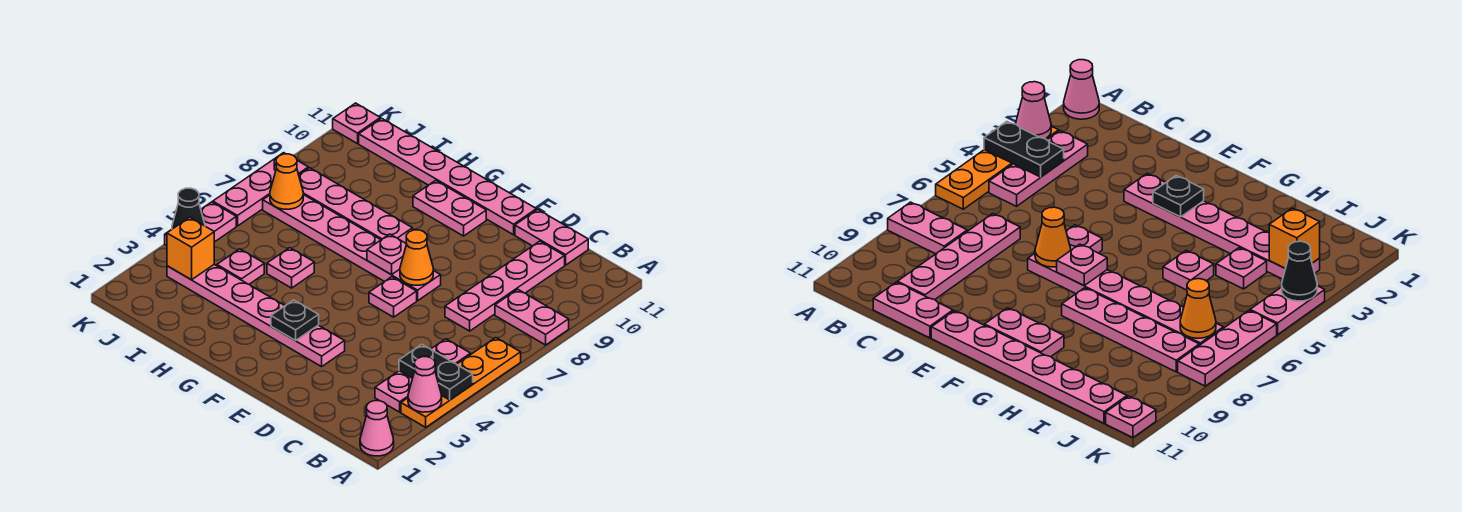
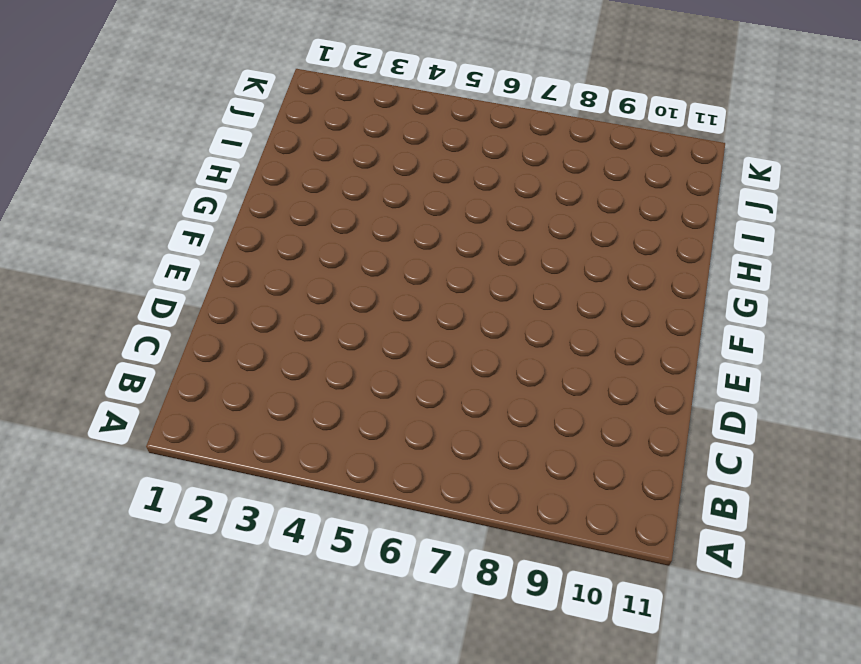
none -> pink cone A1 level 1
none -> orange plate A3:A6 level 1
none -> pink plate A8:B8 level 1

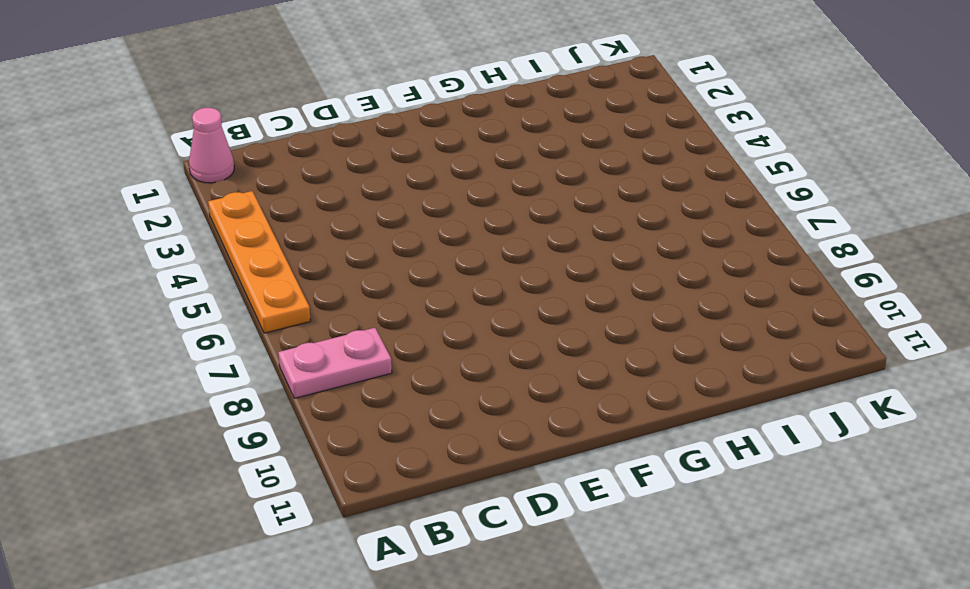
none -> pink plate B3:B5 level 1
none -> pink plate C7:C10 level 1
none -> pink plate C11:D11 level 1

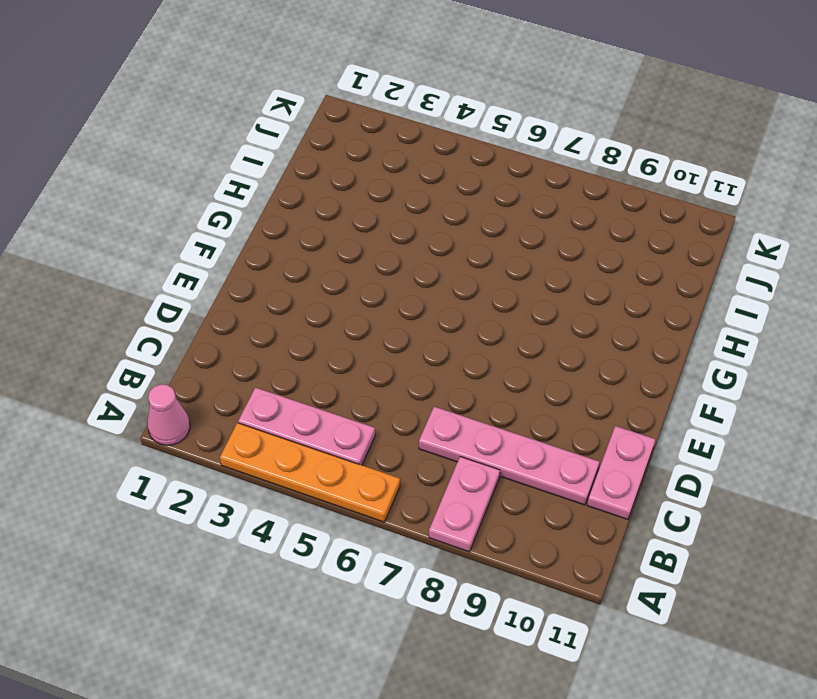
none -> pink plate E3:J3 level 1
none -> pink plate E6 level 1
none -> pink plate E7:J7 level 1

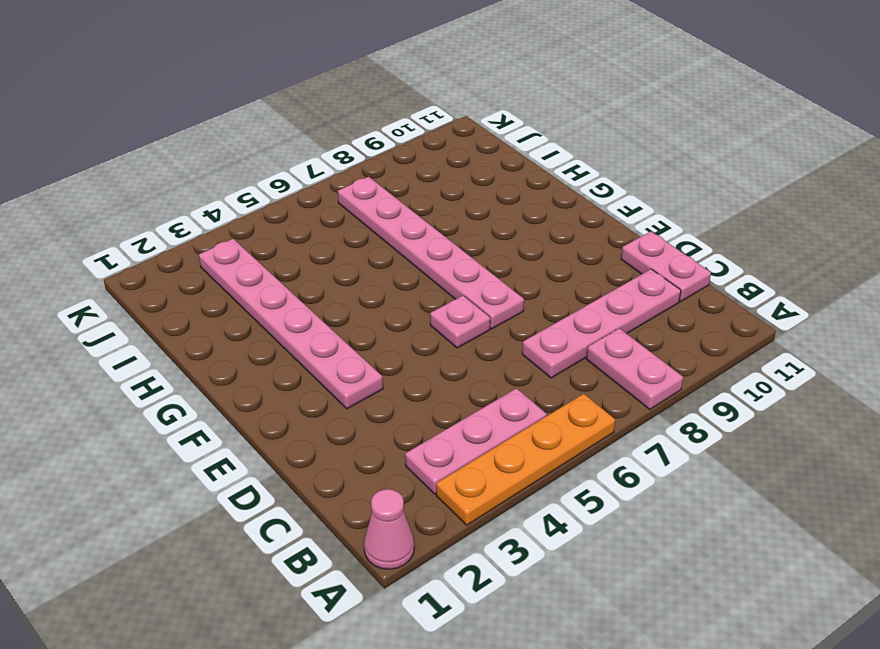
none -> pink plate E11:J11 level 1
none -> pink plate F10:G10 level 1
none -> pink plate G8:J8 level 1

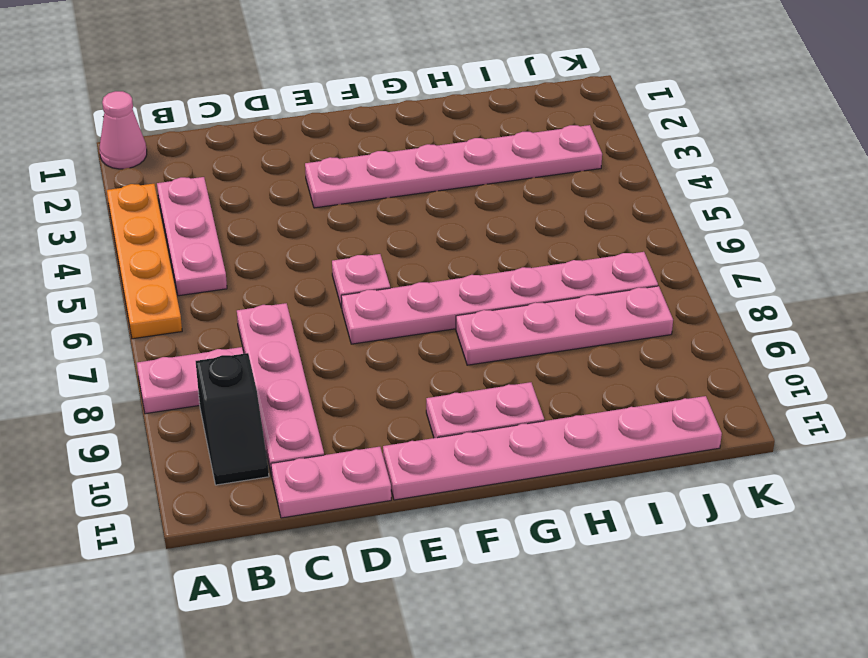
black slope B9:B10 level 1 top 9 -> none
none -> pink plate H5 level 1
none -> pink plate I4 level 1
none -> pink plate K4:K5 level 1

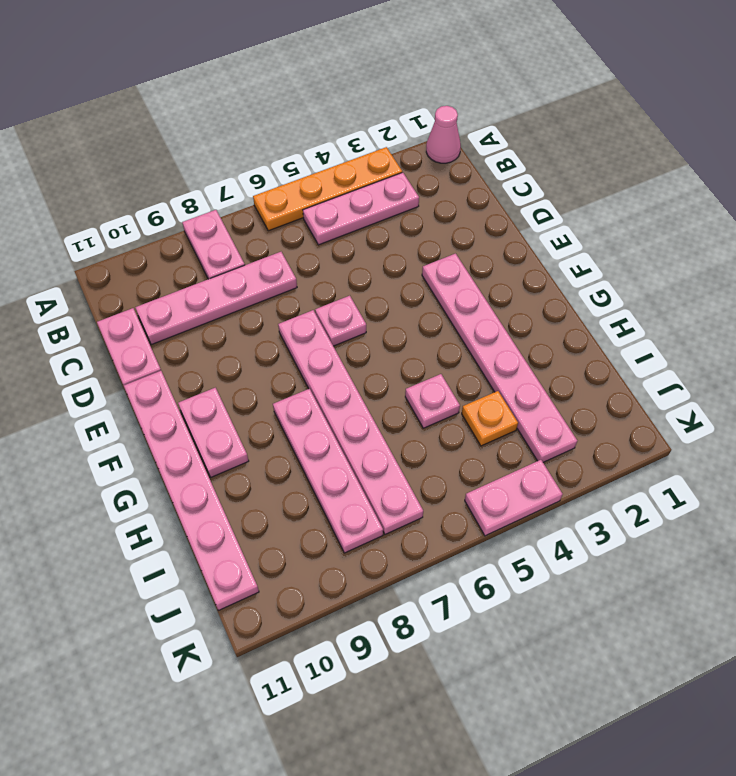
orange plate I4 level 1 -> pink plate I4 level 1
none -> pink plate K6:K8 level 1
none -> pink plate K11 level 1
none -> pink cone A3 level 2

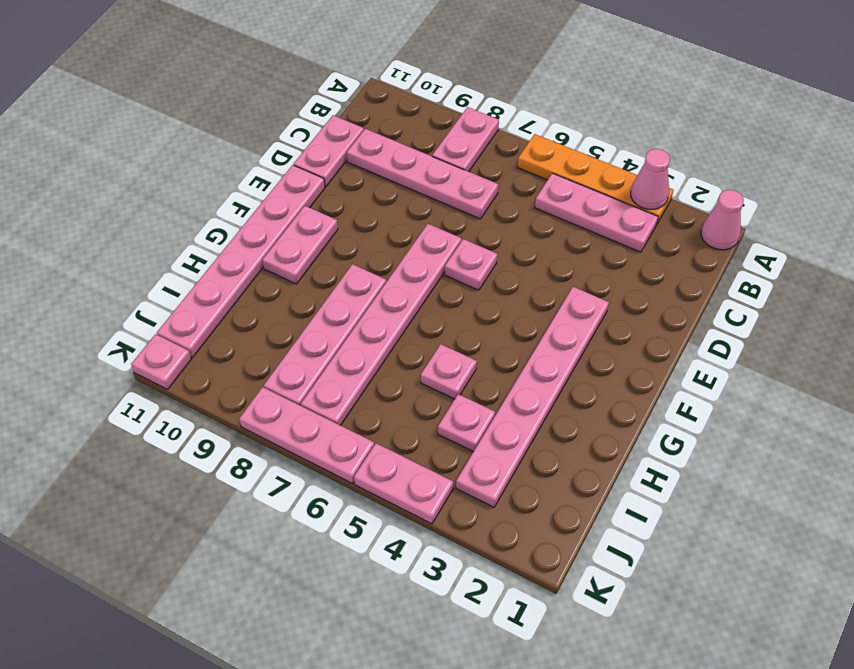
none -> black plate A4:B4 level 2
none -> orange cone E7 level 2
none -> black plate F3 level 2

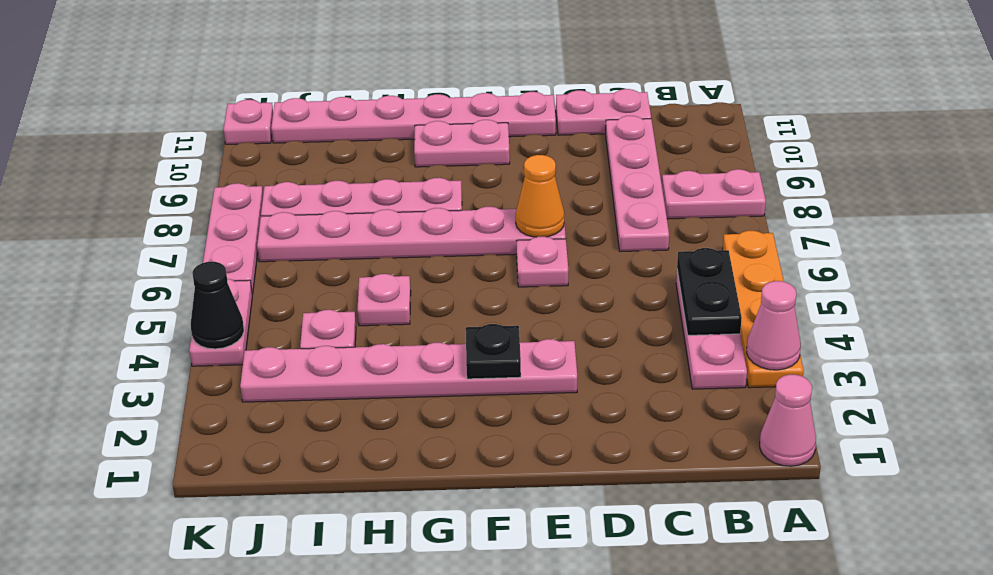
black plate B4:B5 level 2 -> black plate A4:B4 level 2
none -> pink plate F7 level 2
none -> orange brick J3 level 2
none -> orange cone J7 level 2

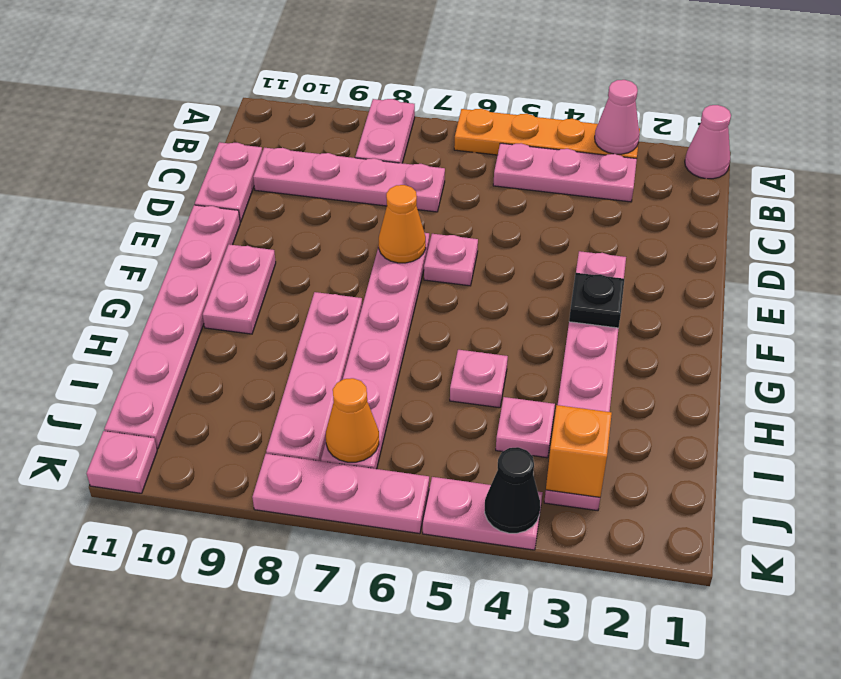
none -> black plate A4:B4 level 2
none -> pink plate F7 level 2

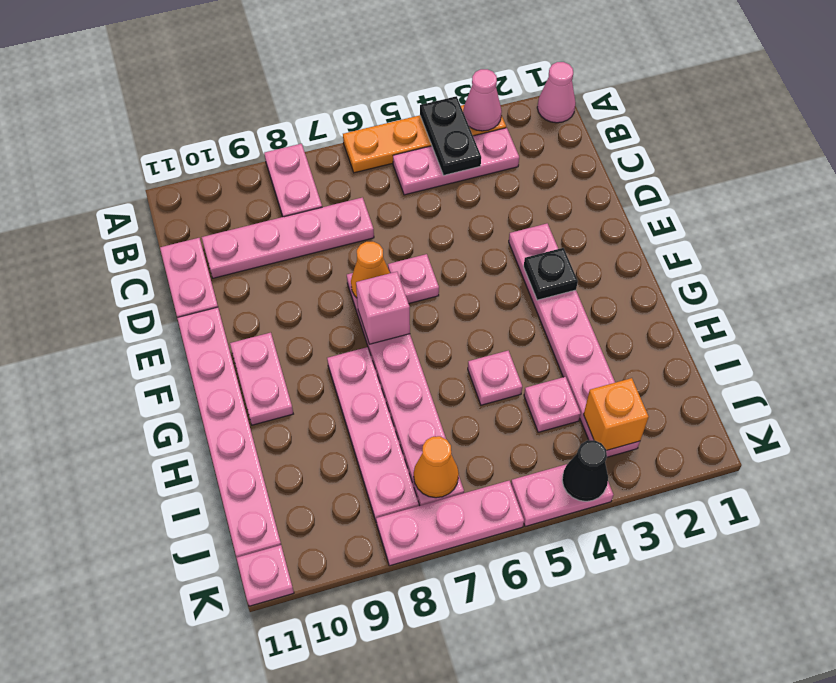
pink brick F7 level 2 -> pink plate F7 level 2

